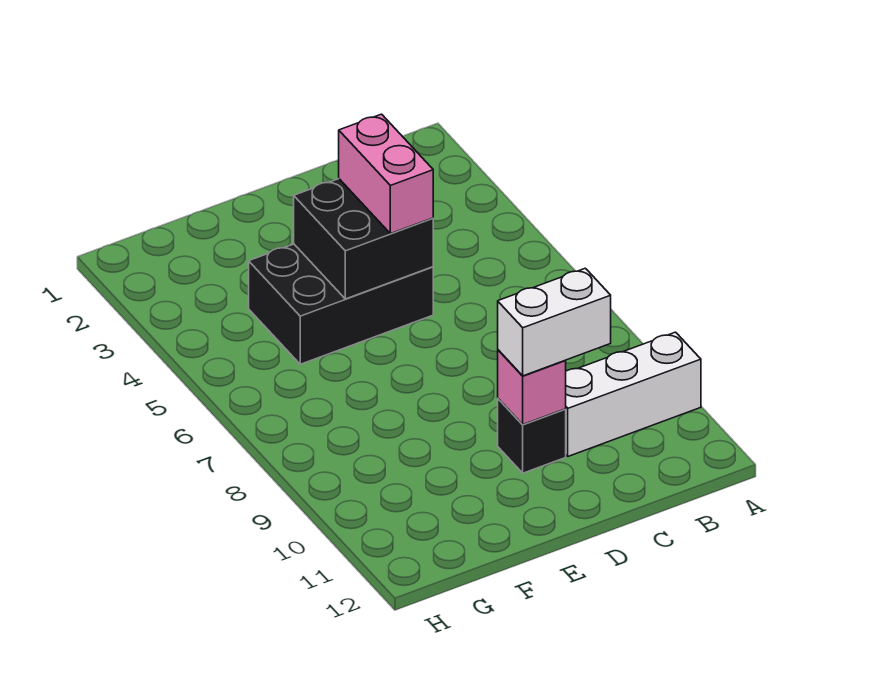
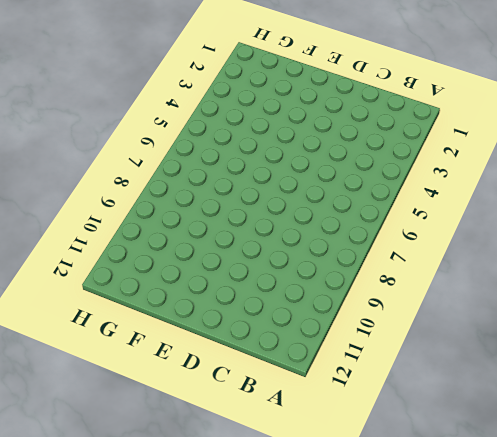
none -> white brick A10:C10 level 1
none -> black brick D4:F5 level 1

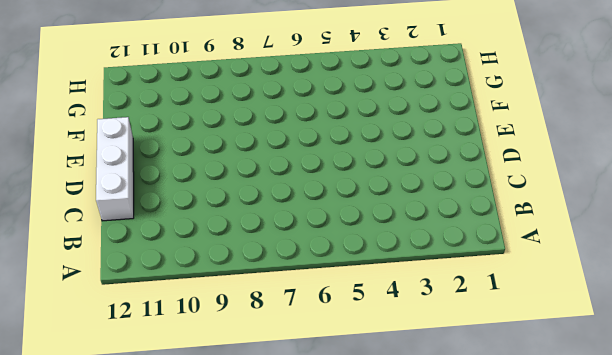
white brick C12:E12 level 1 -> white brick A10:C10 level 1
none -> black brick D4:F5 level 1
none -> black brick D10 level 1

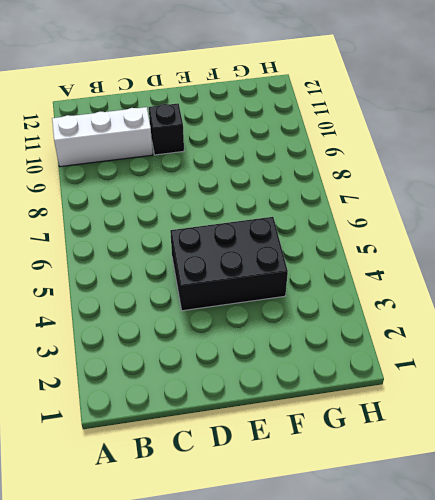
none -> black brick D4:E5 level 2
none -> pink brick D10 level 2

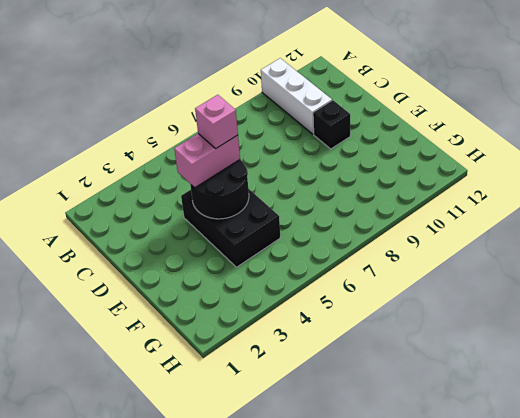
black round brick D4:E5 level 2 -> black brick D4:E5 level 2
pink brick D5 level 4 -> pink brick D10 level 2
none -> white brick C10:D10 level 3

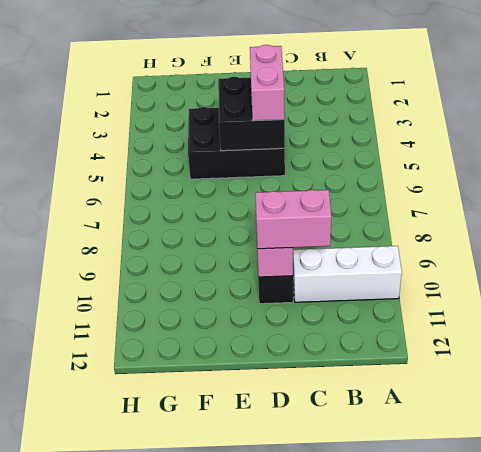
pink brick C10:D10 level 3 -> white brick C10:D10 level 3

